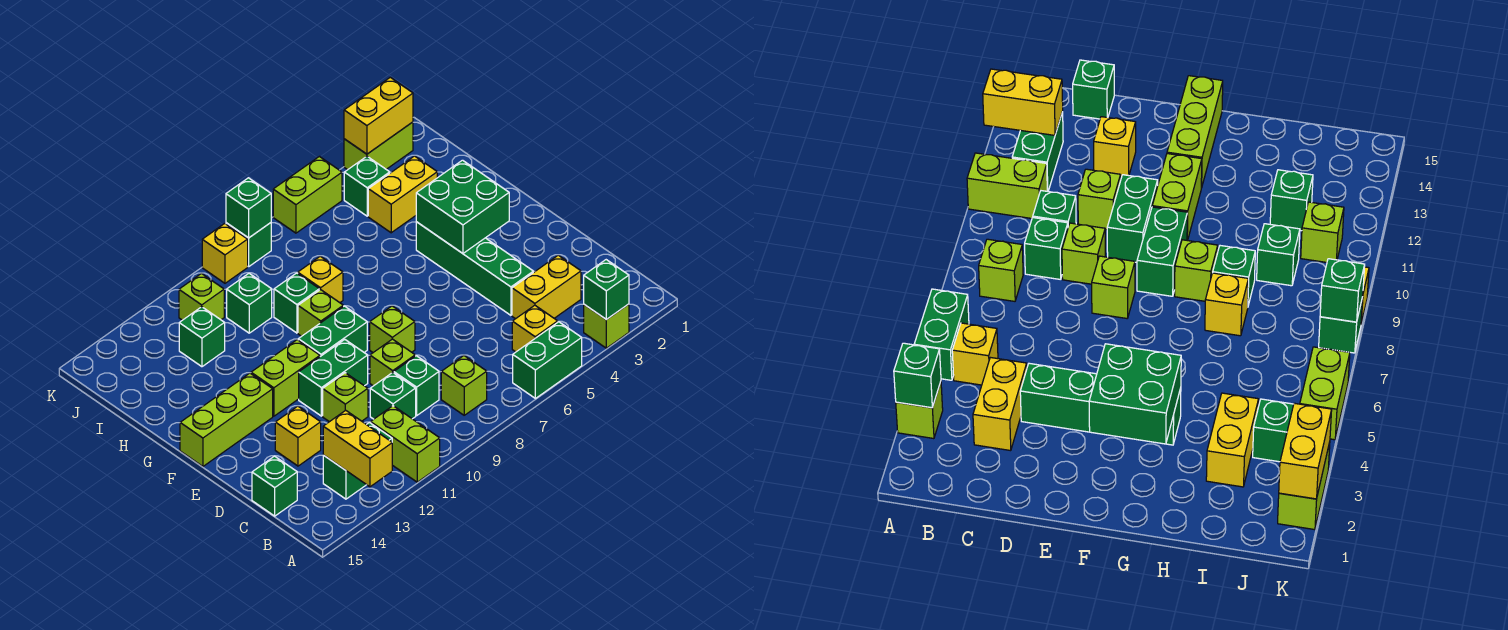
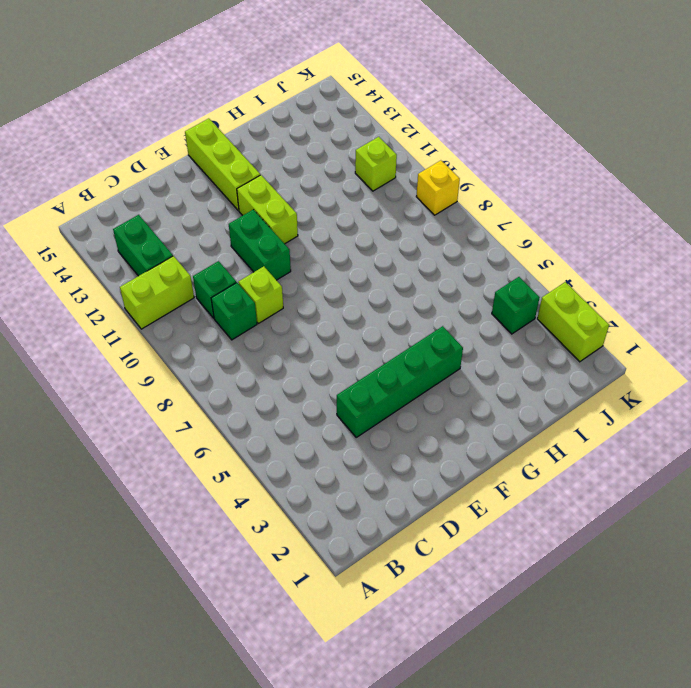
none -> lime brick A3 level 1
none -> green brick A5:A6 level 1
none -> yellow brick B5 level 1
none -> lime brick B8 level 1

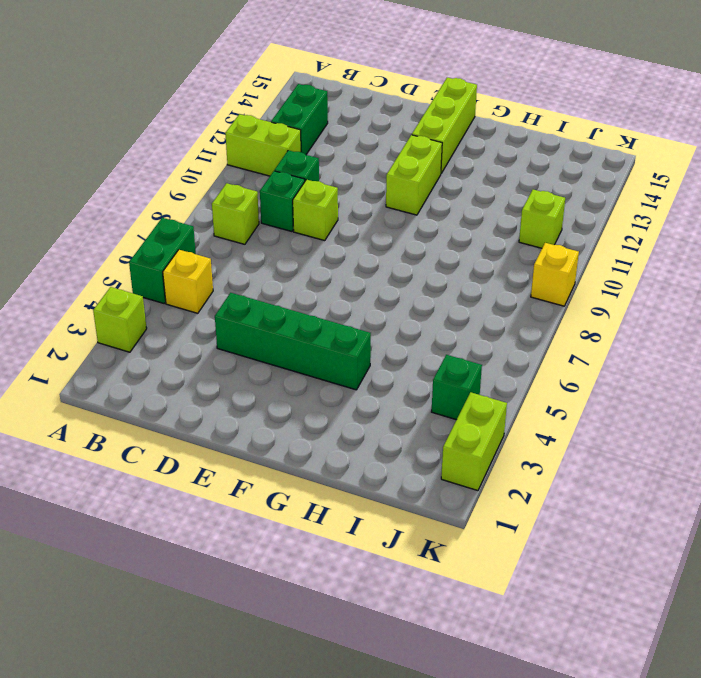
none -> yellow brick C3:C4 level 1
none -> green brick C15 level 1
none -> lime brick D11 level 1
none -> yellow brick D13 level 1

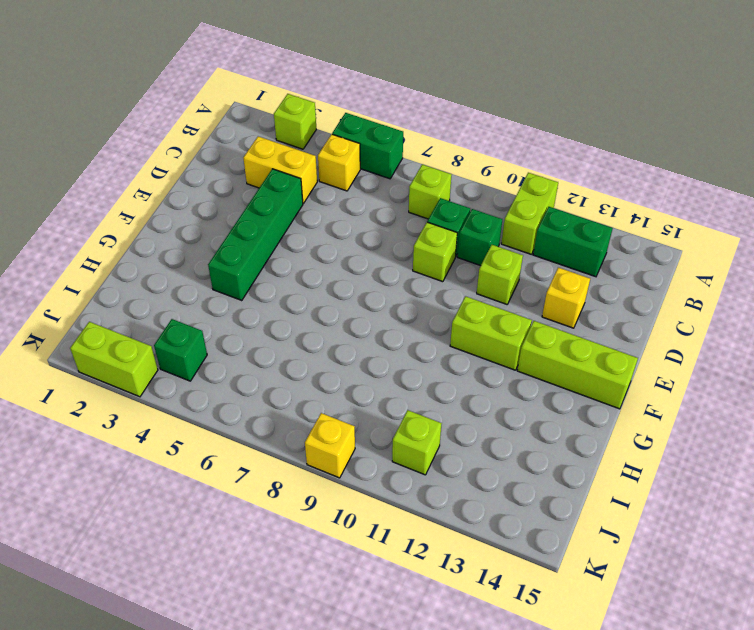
none -> green brick C15 level 1
none -> lime brick E8 level 1
none -> green brick E10:E11 level 1
none -> green brick F9:F10 level 1

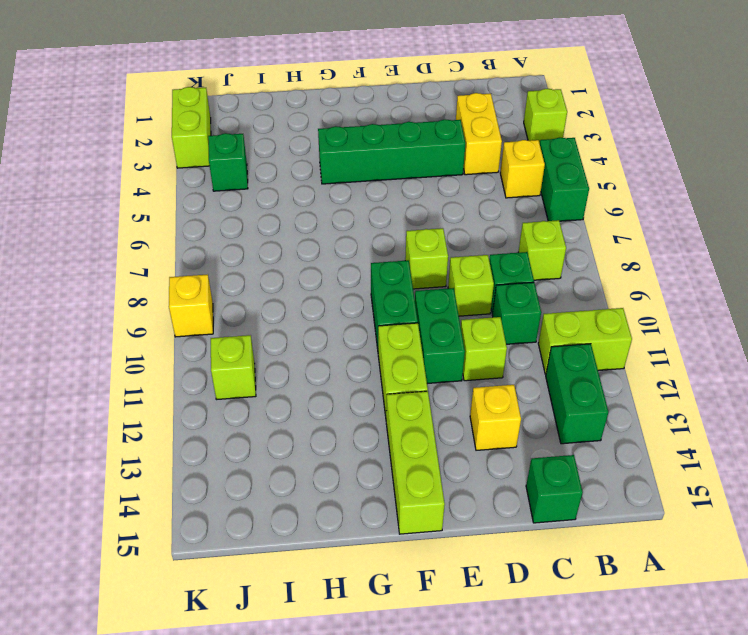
none -> lime brick G9 level 1
none -> yellow brick H8 level 1
none -> green brick H9 level 1
none -> yellow brick I3:I4 level 1

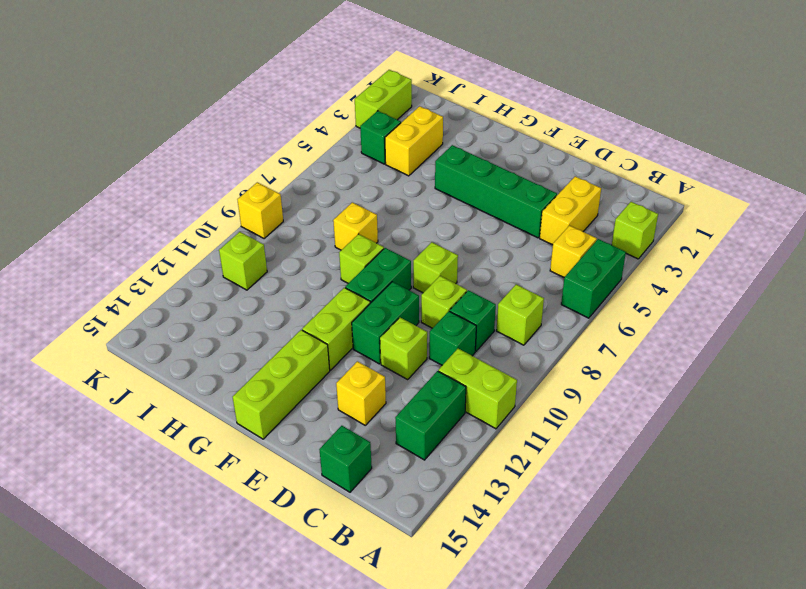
none -> green brick H9 level 1
none -> green brick I10 level 1
none -> green brick I12 level 1
none -> lime brick K5:K6 level 1

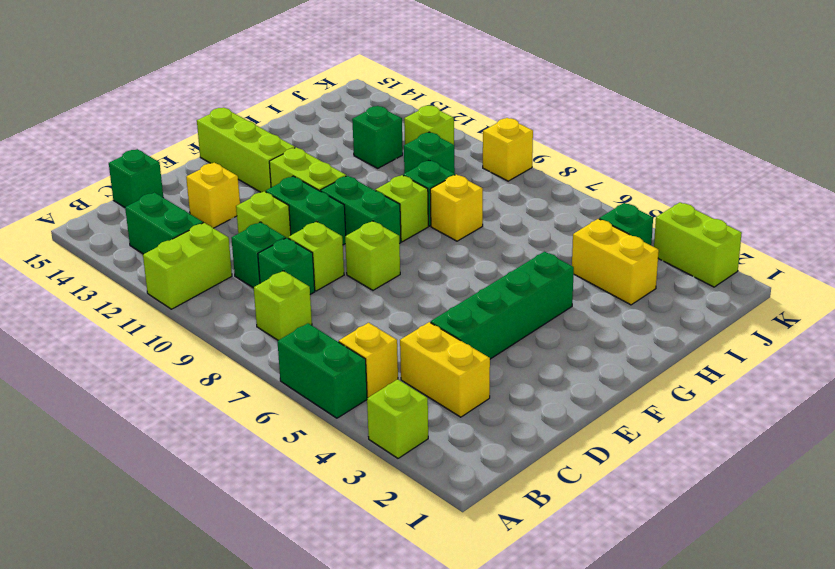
none -> lime brick K5:K6 level 1
none -> green brick K8 level 1
none -> green brick A3 level 2
none -> yellow brick A13:B13 level 2

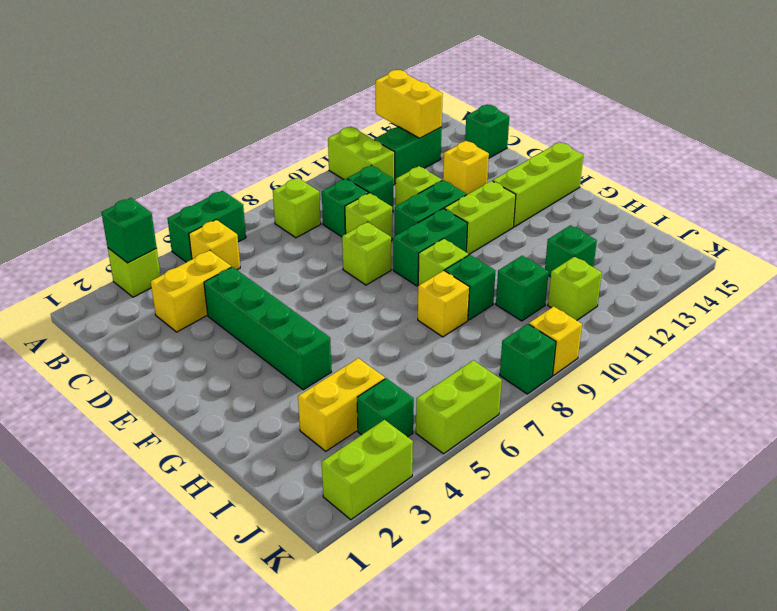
none -> green brick F3:G4 level 2
none -> yellow brick K2:K3 level 2
none -> green brick K8 level 2

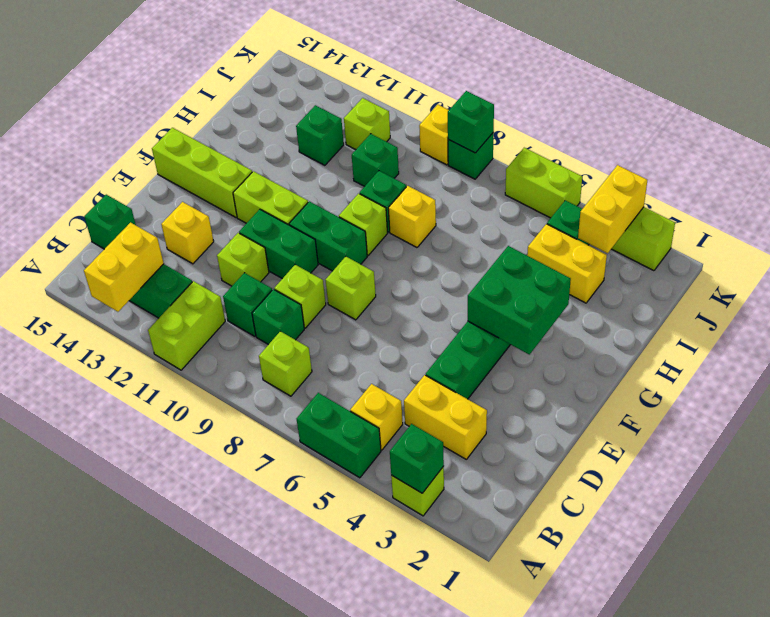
yellow brick J3:K3 level 2 -> yellow brick K2:K3 level 2

